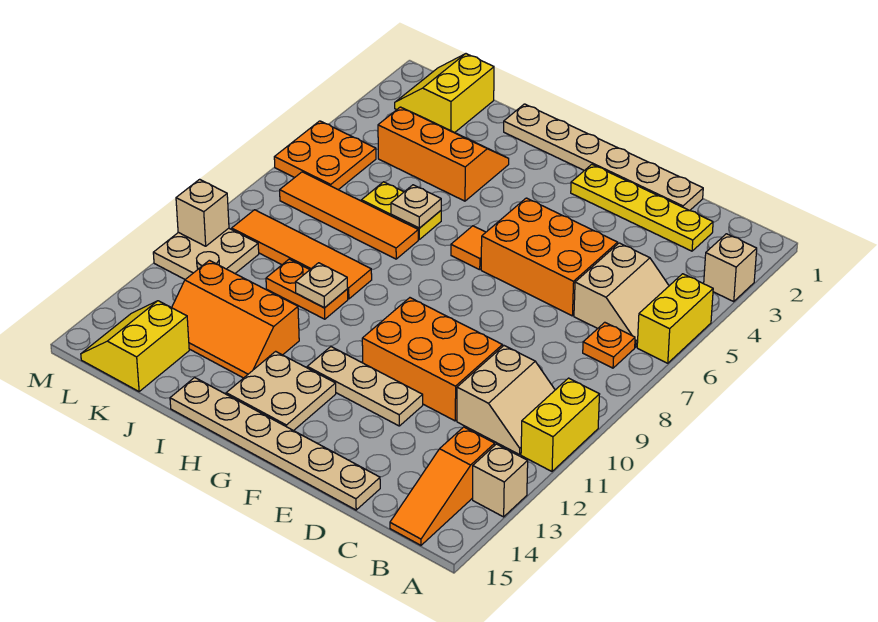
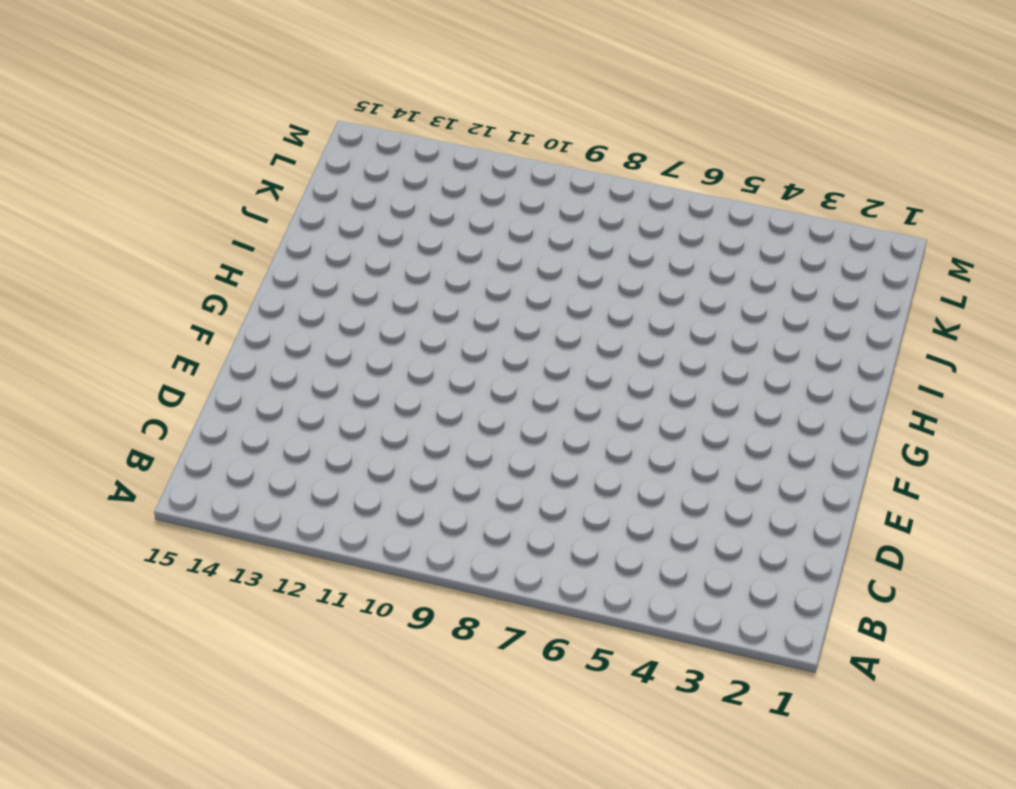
none -> tan brick A3 level 1
none -> yellow brick A5:A6 level 1
none -> yellow brick A10:A11 level 1

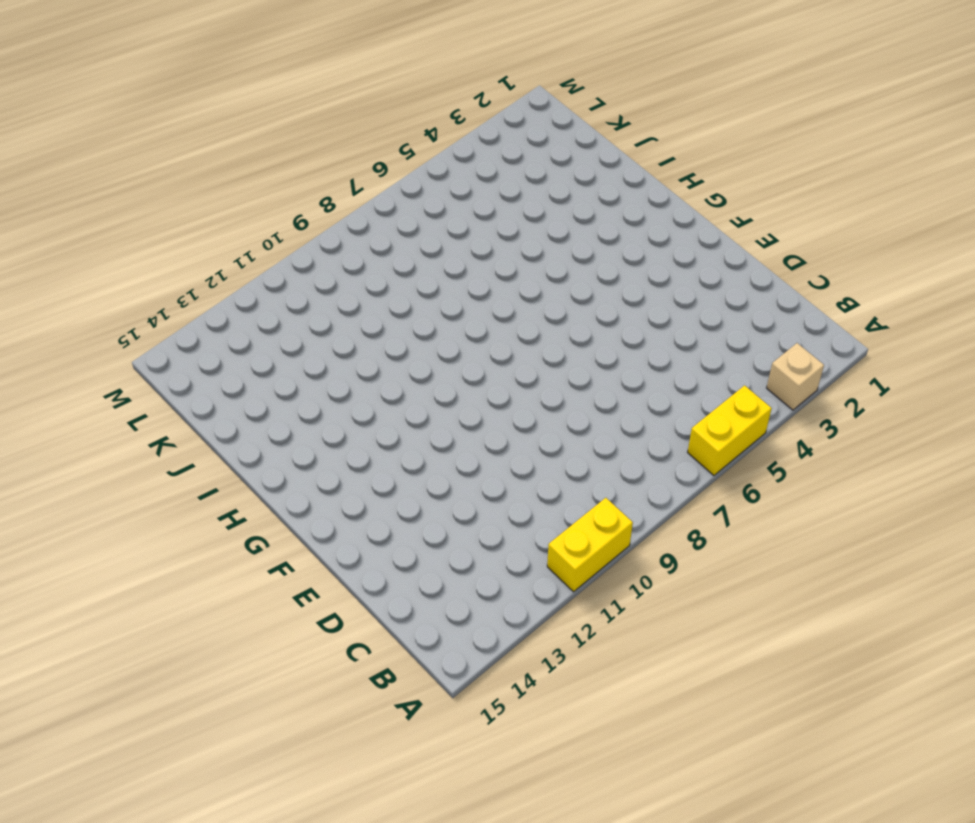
none -> tan brick A13 level 1
none -> tan slope B5:C6 level 1 top C
none -> orange plate B7 level 1

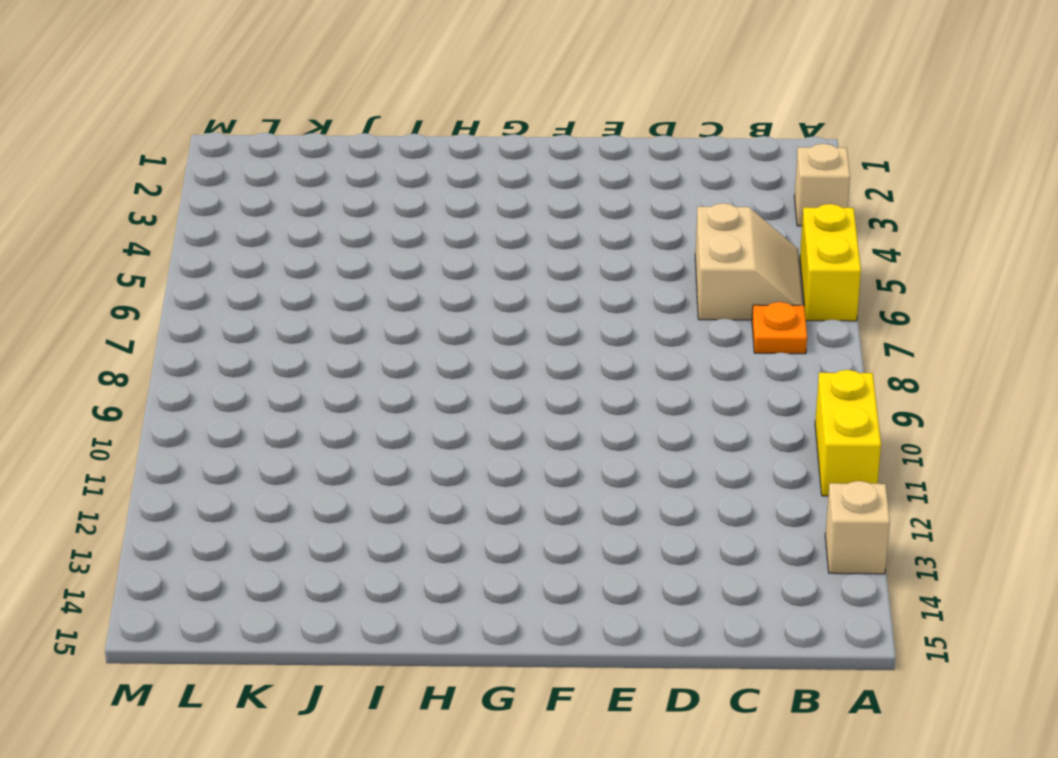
none -> tan slope B10:C11 level 1 top C
none -> orange slope B13:B15 level 1 top 13
none -> yellow plate C2:F2 level 1

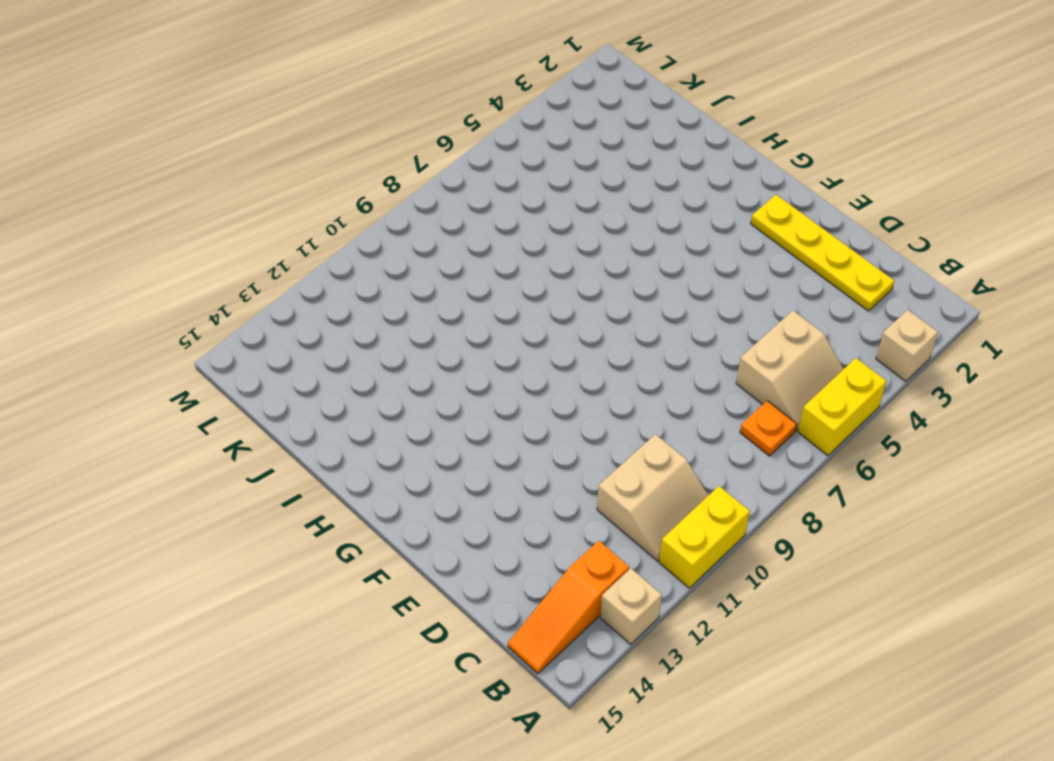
none -> tan plate D1:I1 level 1
none -> orange brick D5:F6 level 1
none -> orange brick D10:F11 level 1

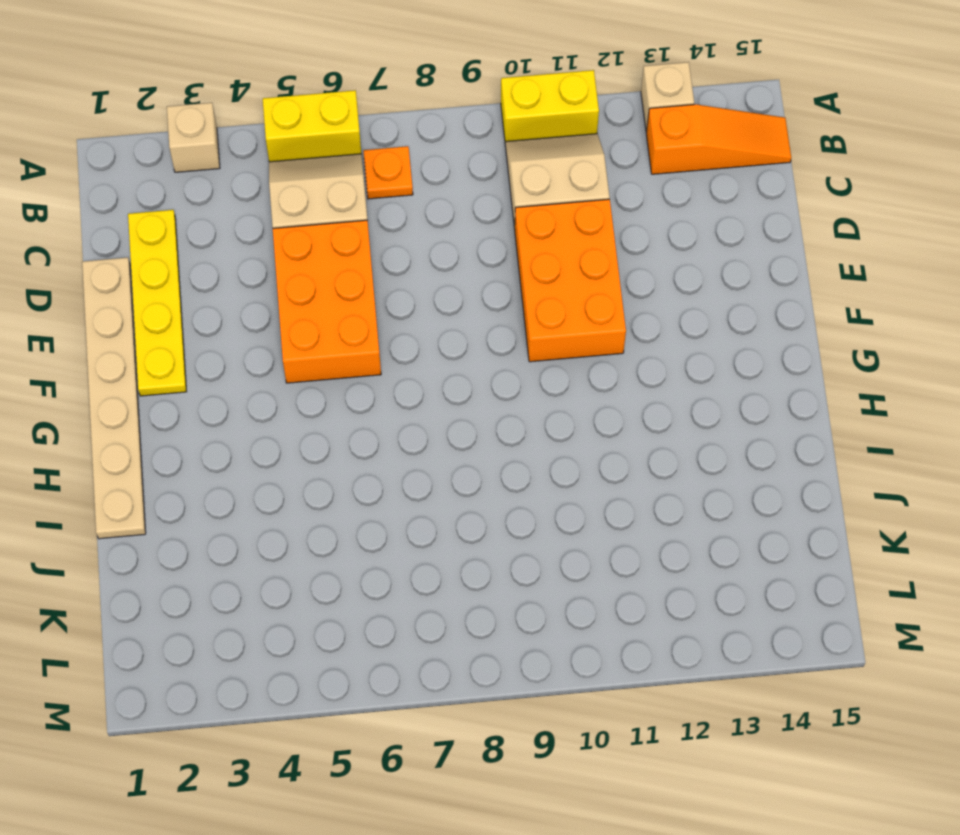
none -> tan plate D15:I15 level 1
none -> tan plate E12:G12 level 1
none -> orange tile G6 level 1

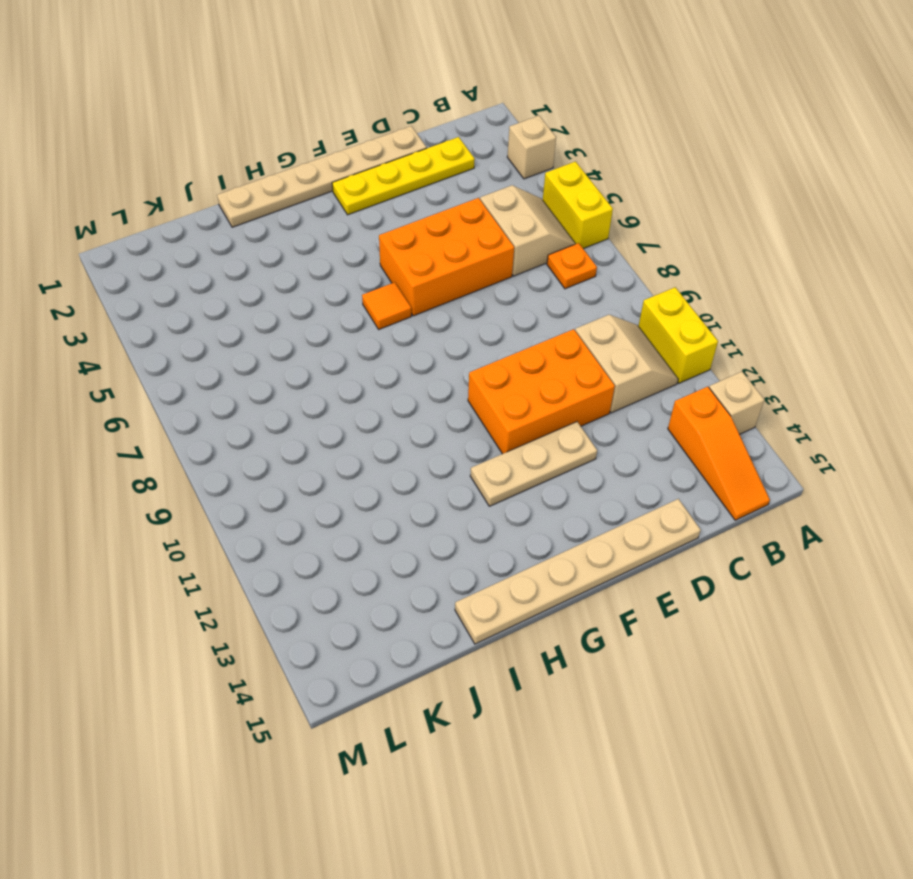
none -> tan plate G13:H14 level 1
none -> orange slope I3:K4 level 1 top 4
none -> yellow plate I6:J6 level 1

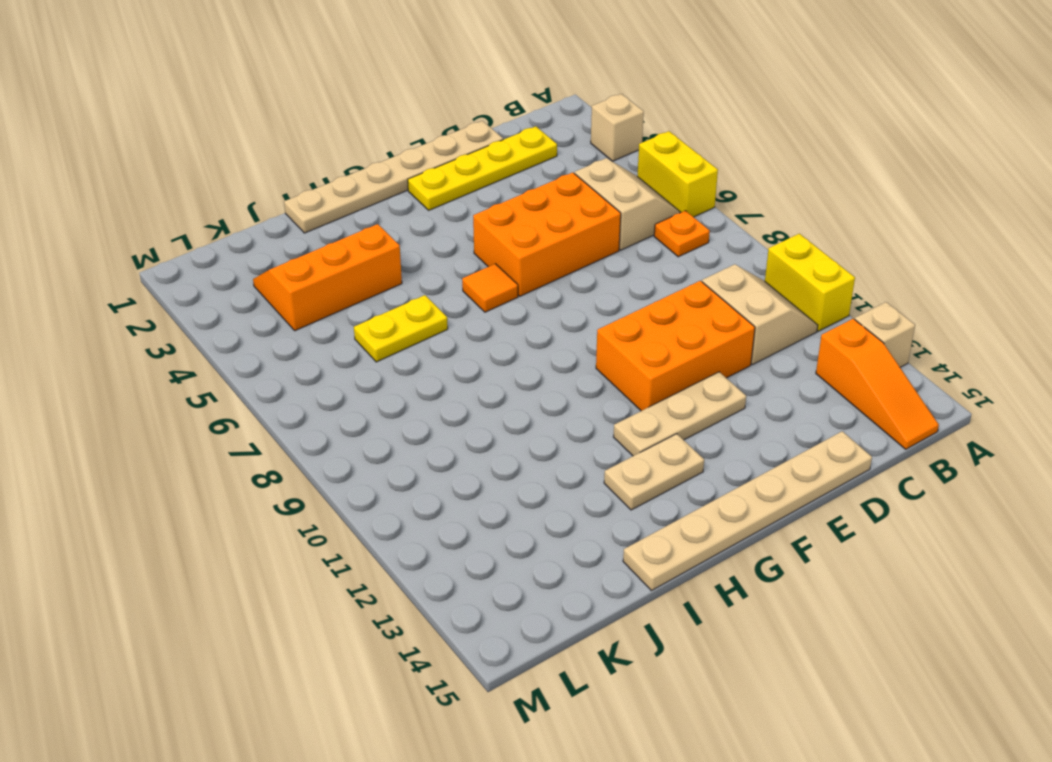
tan plate G13:H13 level 1 -> tan plate G13:H14 level 1
none -> orange tile I7:L7 level 1
none -> orange tile I9:L9 level 1
none -> orange plate I10:J10 level 1

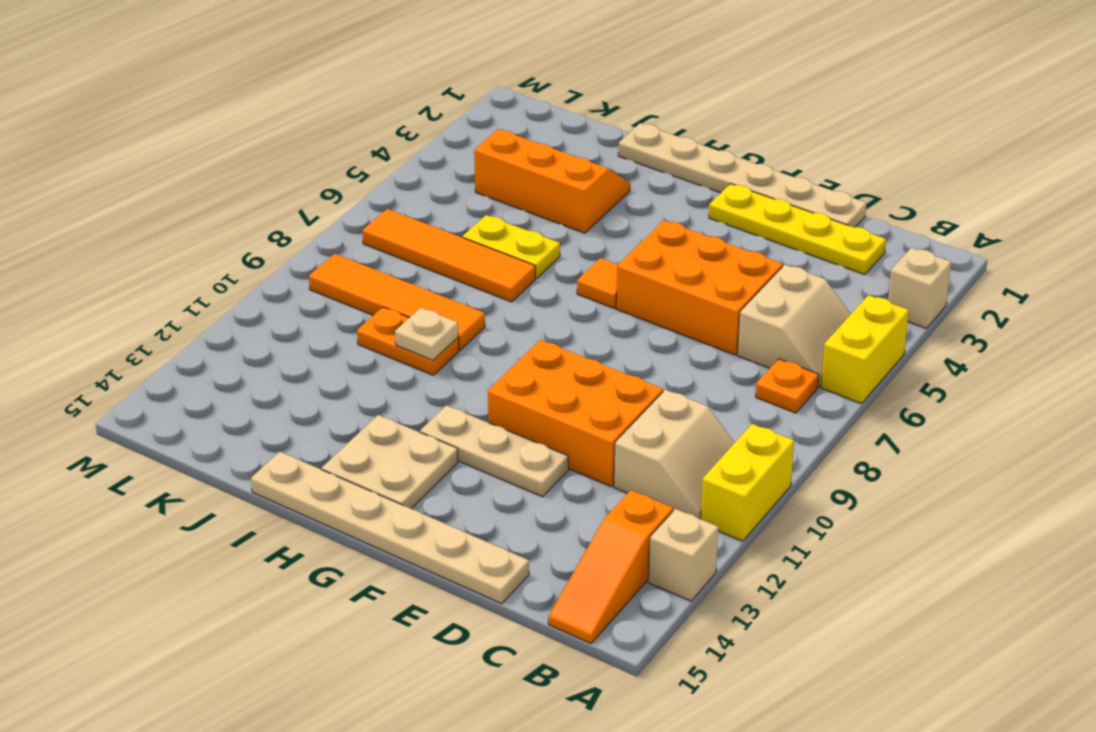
none -> orange slope I12:K13 level 1 top 12
none -> yellow slope K1:L2 level 1 top K
none -> yellow slope K14:L15 level 1 top K

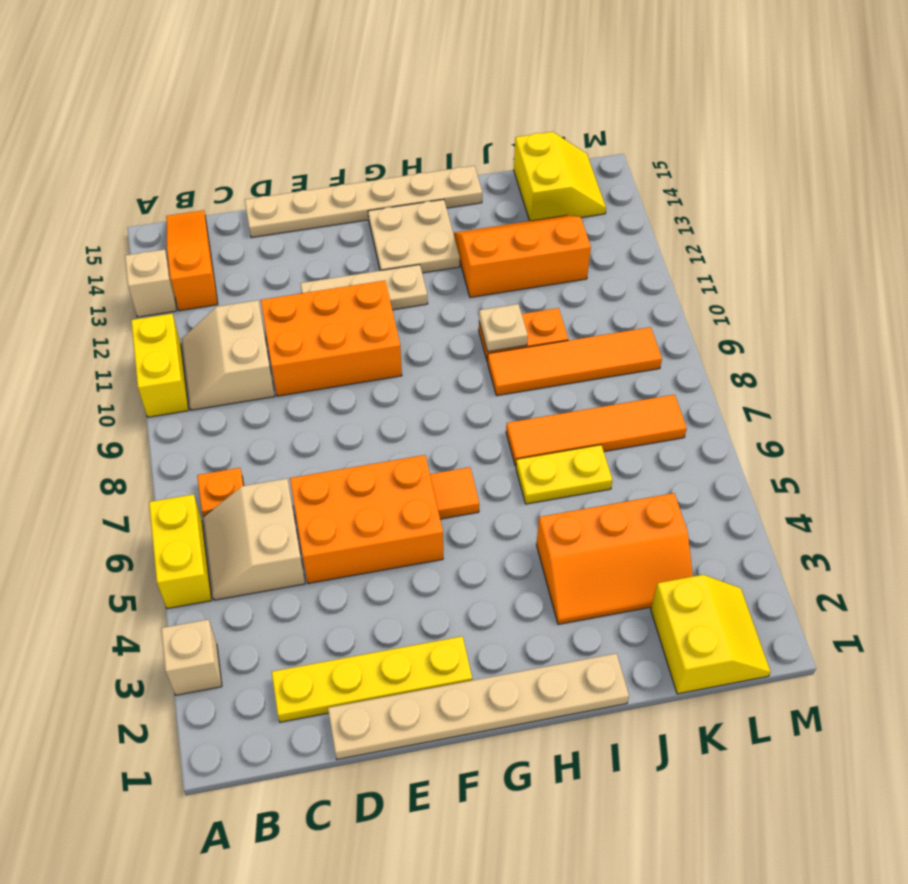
none -> orange plate L5:M6 level 1
none -> tan plate L10:M11 level 1
none -> tan plate I6 level 2

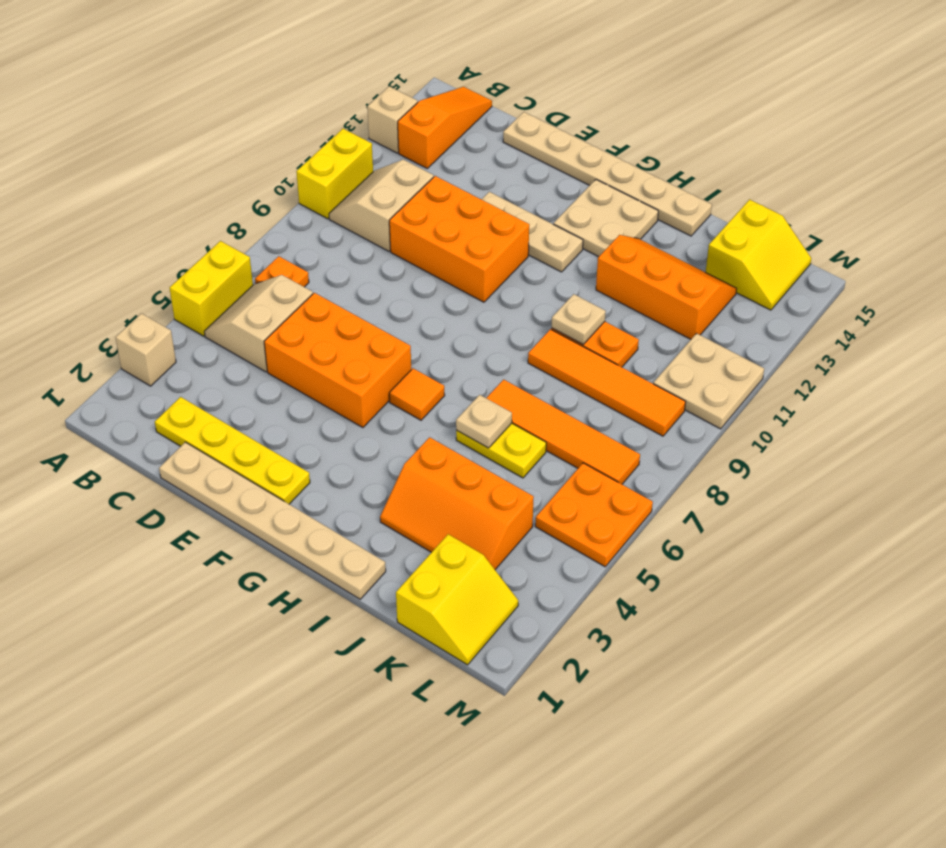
none -> tan brick M10 level 2

